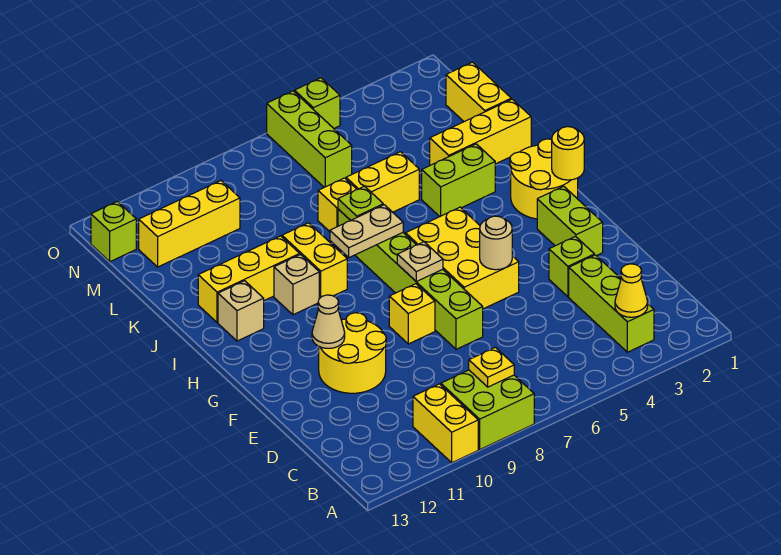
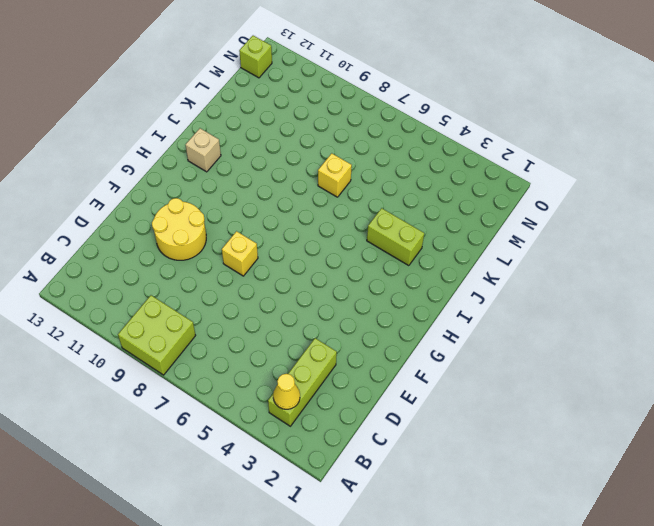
none -> yellow brick A10:B10 level 1
none -> lime brick E3 level 1
none -> lime brick E7:J7 level 1
none -> lime brick F2:G2 level 1

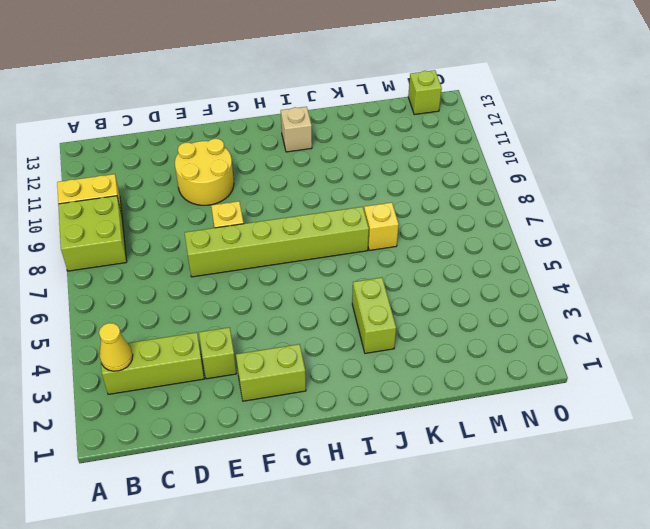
none -> yellow brick F5:H6 level 1
none -> yellow round brick H1:I2 level 1
none -> yellow brick I9:J9 level 1
none -> tan brick I10 level 1

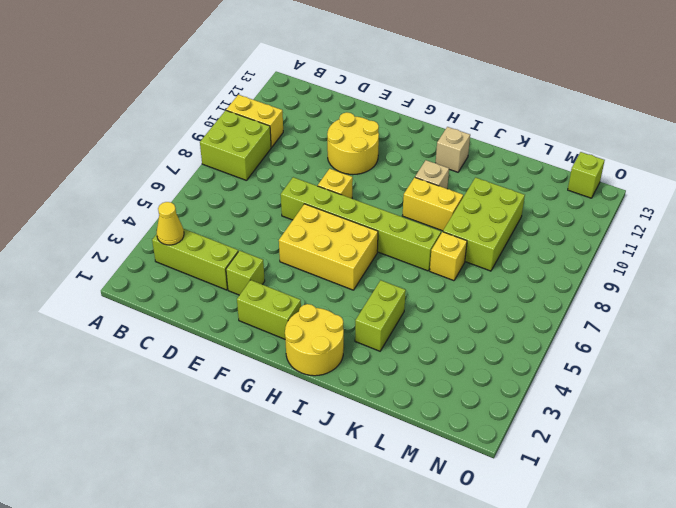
lime brick K8:L10 level 1 -> none
none -> yellow brick J10:J12 level 1
none -> yellow brick K1:K3 level 1
none -> yellow brick K5:K6 level 1
none -> yellow brick L1:M1 level 1

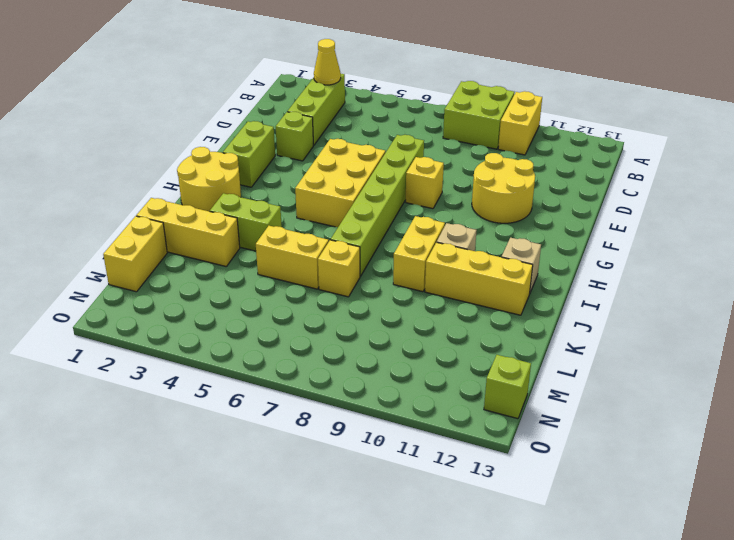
none -> lime brick M6:O6 level 1
none -> yellow brick M10:M12 level 1
none -> lime brick O5 level 1
none -> yellow plate B8 level 2

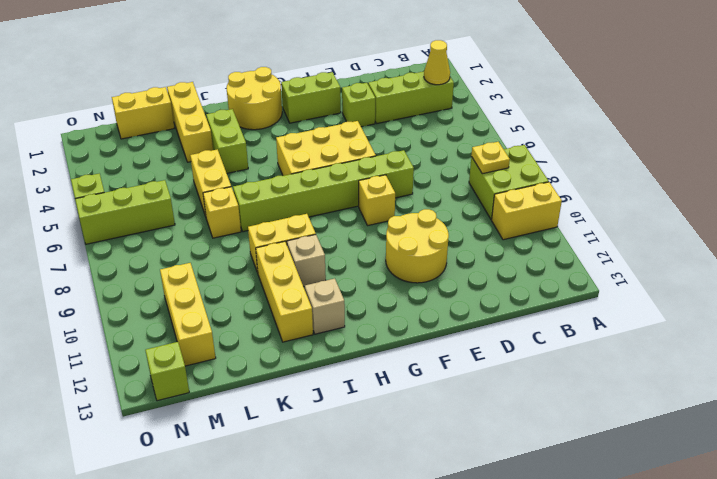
none -> tan round brick F5 level 2
none -> tan cone F11 level 2
none -> tan plate G7 level 2
none -> yellow round brick H1 level 2

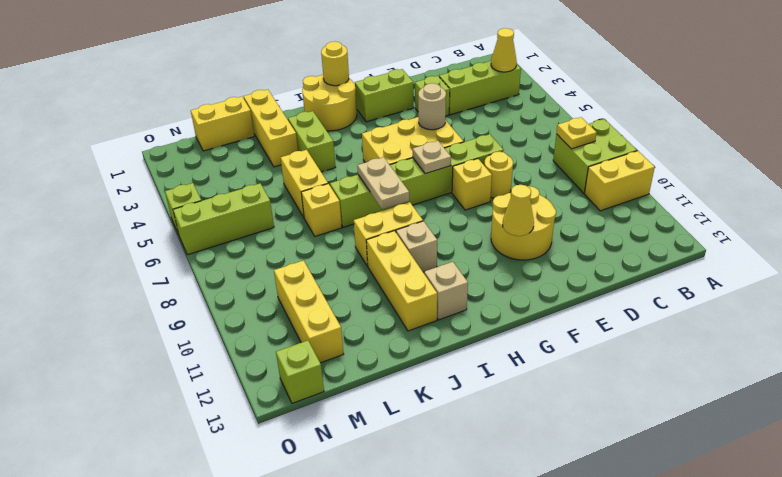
yellow round brick E8 level 1 -> none
yellow cone F11 level 2 -> tan cone F11 level 2
none -> lime plate J7 level 2

